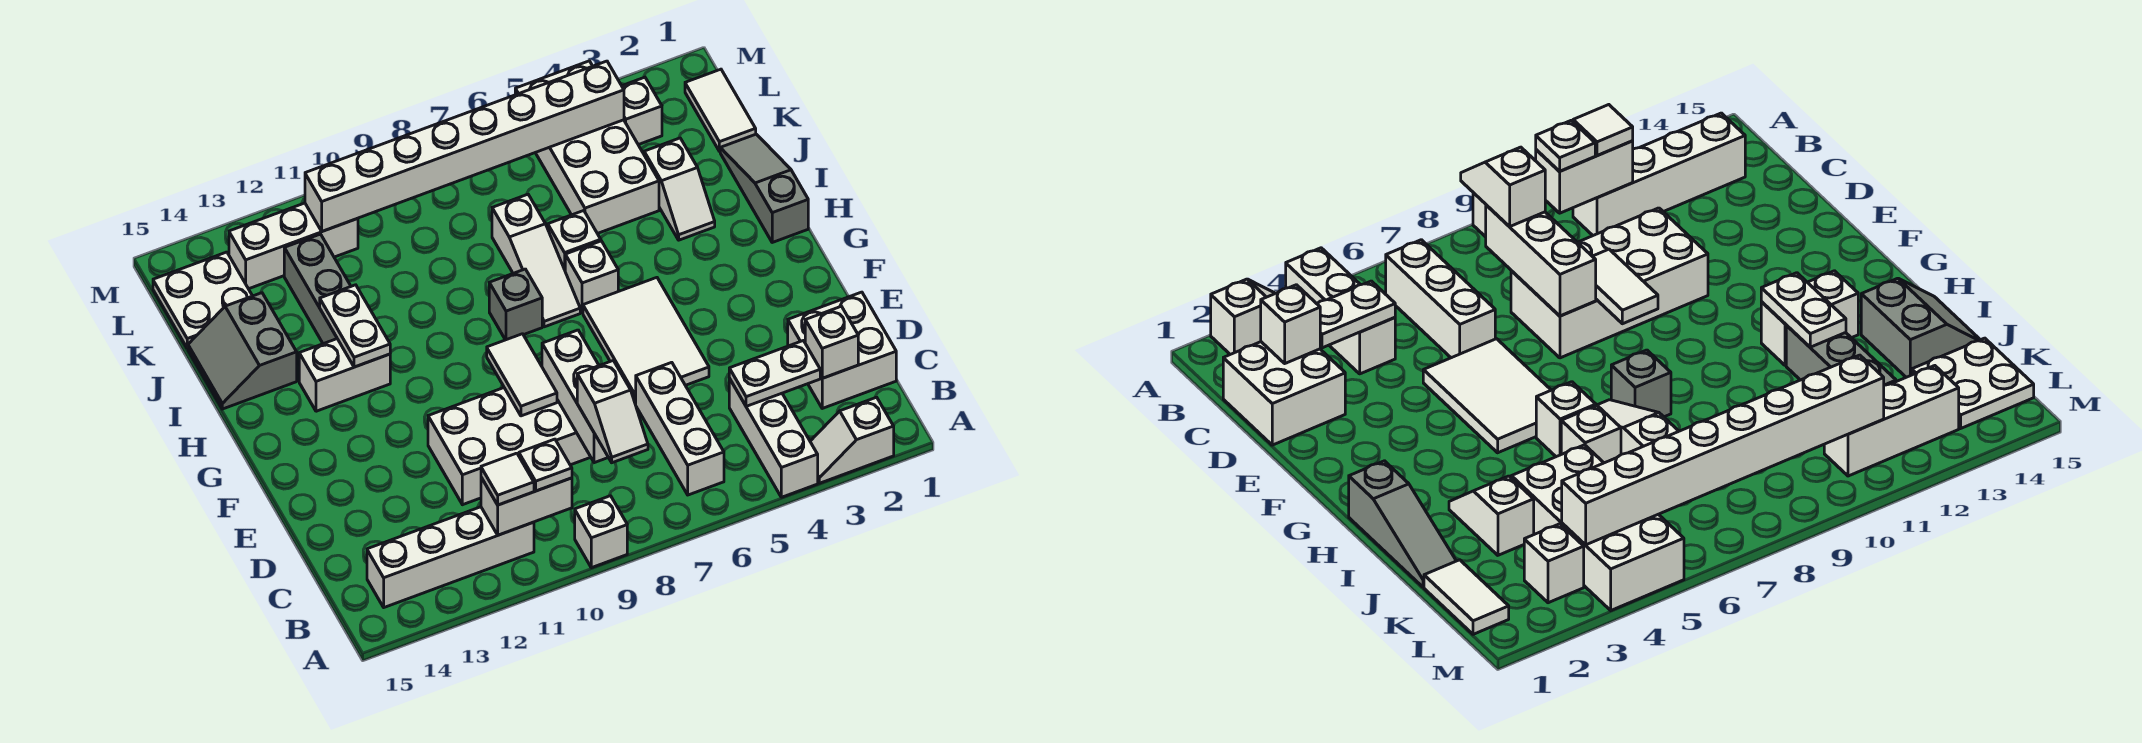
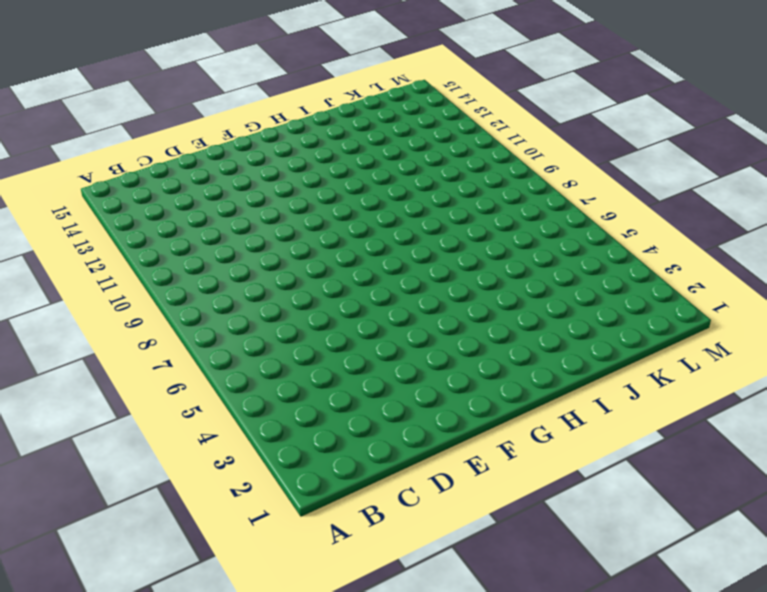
none -> white slope A2:A3 level 1 top 2
none -> white brick A4:C4 level 1
none -> white brick A9 level 1
none -> white brick B6:D6 level 1

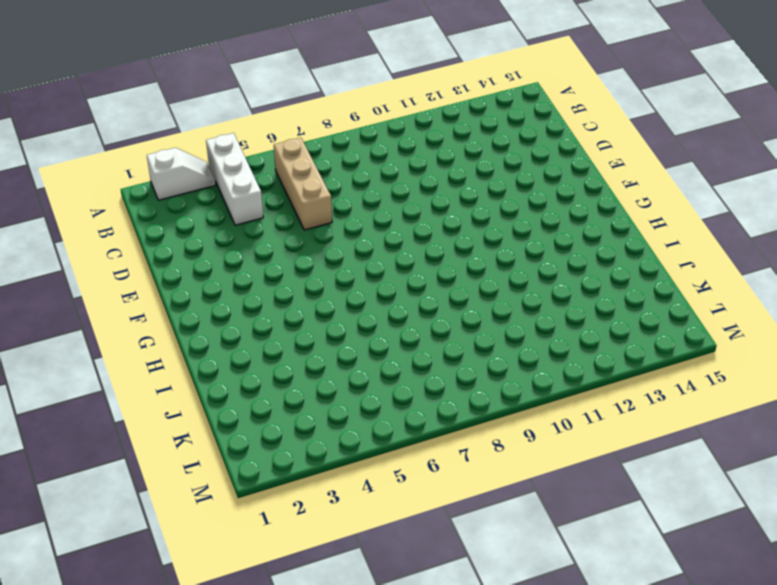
tan brick B6:D6 level 1 -> white brick B6:D6 level 1
none -> white brick A9 level 1
none -> white brick B11:B14 level 1
none -> white brick C1:D2 level 1
none -> white brick D8:E11 level 1

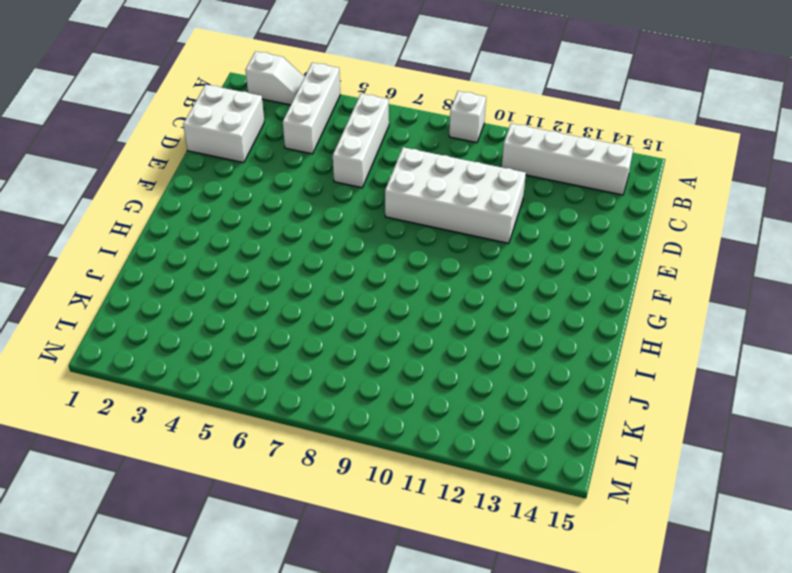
none -> white tile E5:G6 level 1
none -> grey slope H1:J1 level 1 top H
none -> white brick H6 level 1
none -> white slope H7:J7 level 1 top J

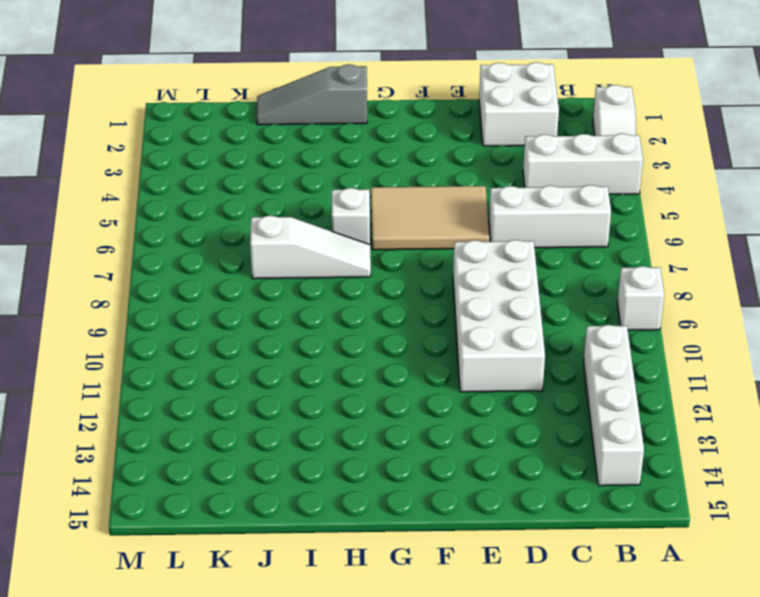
tan tile E5:G6 level 1 -> white tile E5:G6 level 1
none -> grey brick H8 level 1
none -> white brick H12:H13 level 1
none -> white slope I3:J3 level 1 top J
none -> white brick I6 level 1

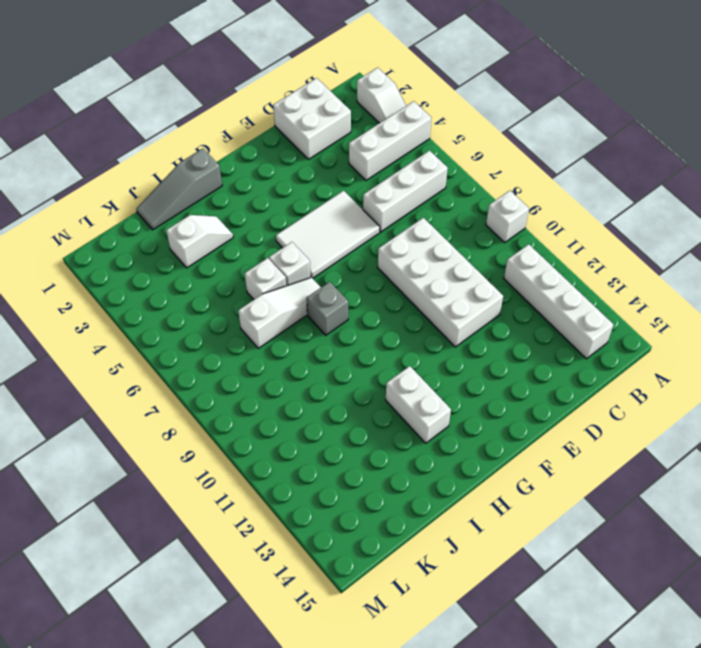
none -> grey brick I12:K12 level 1
none -> grey slope I14:J15 level 1 top 14
none -> white brick J4:M5 level 1
none -> white tile K1:L1 level 1

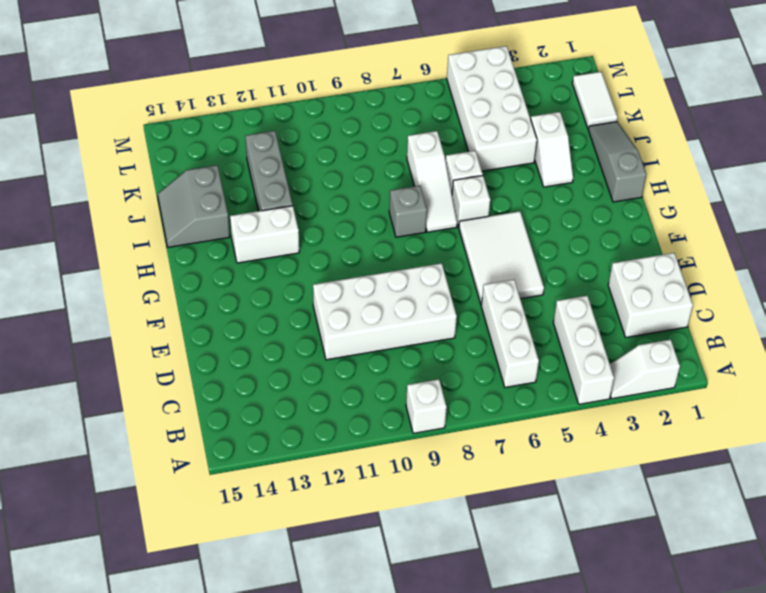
none -> white brick B11:B14 level 1
none -> white plate K14:L15 level 1
none -> white brick L3 level 1
none -> white brick L11:L13 level 1

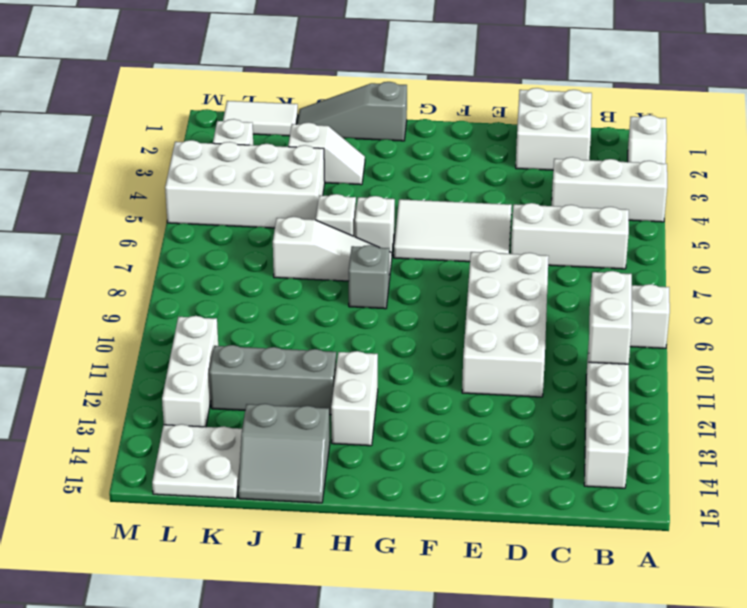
none -> white brick C2 level 2
none -> white plate C3:C4 level 2
none -> white brick C8:E8 level 2
none -> white tile E9:F9 level 2

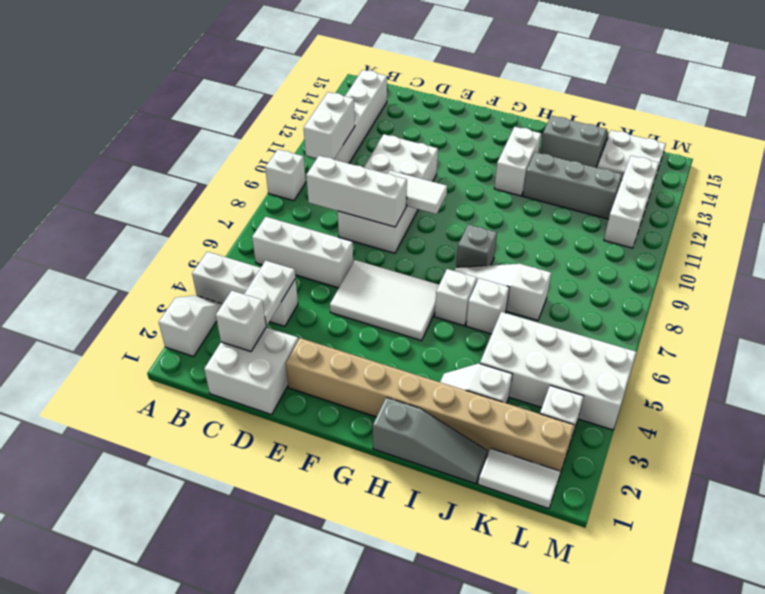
tan brick E2:L2 level 1 -> none
none -> white plate H12:I12 level 2
none -> white brick L4:L11 level 2
none -> white slope B8:C8 level 3 top C
none -> white plate B10 level 3

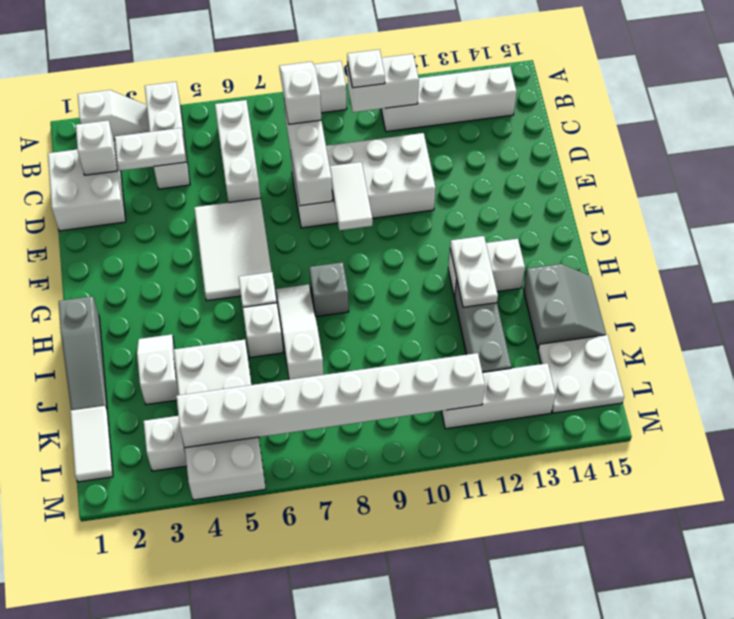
none -> white tile B11 level 3

